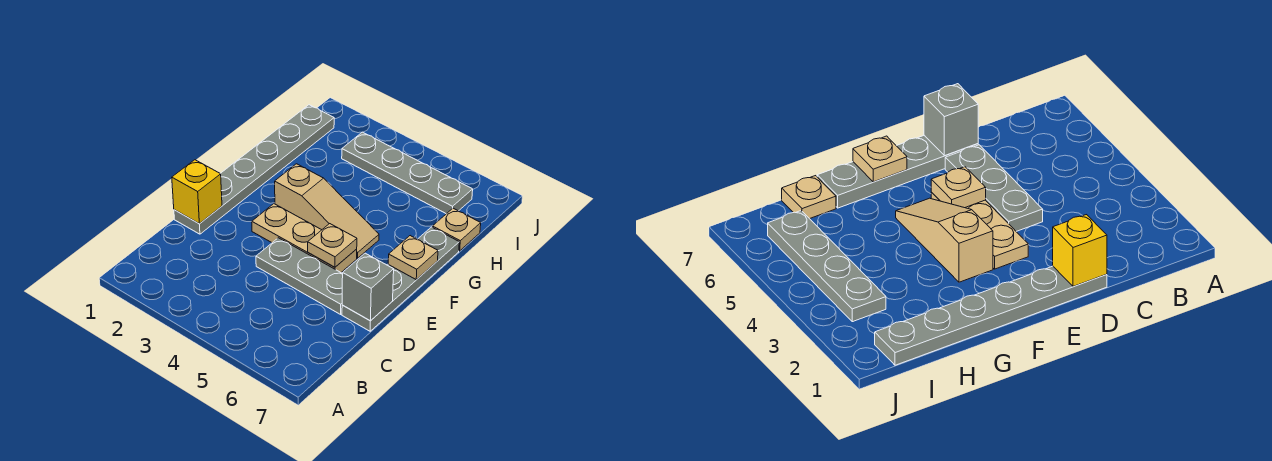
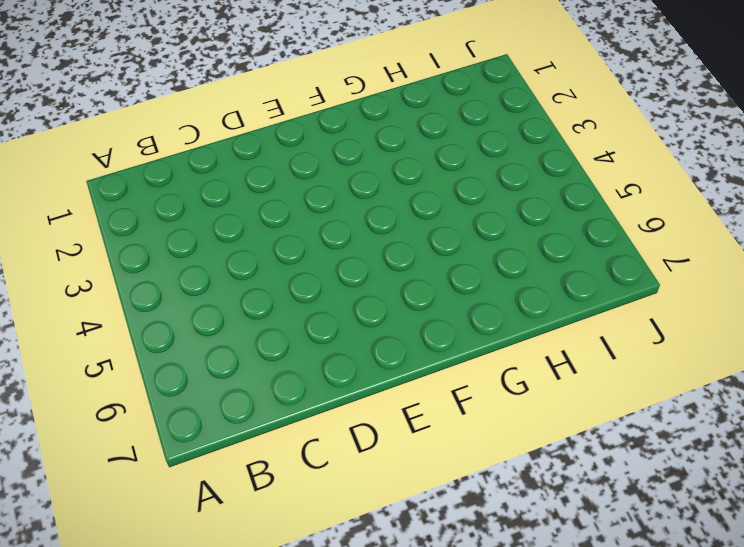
none -> grey plate D1:I1 level 1
none -> grey plate D4:D6 level 1

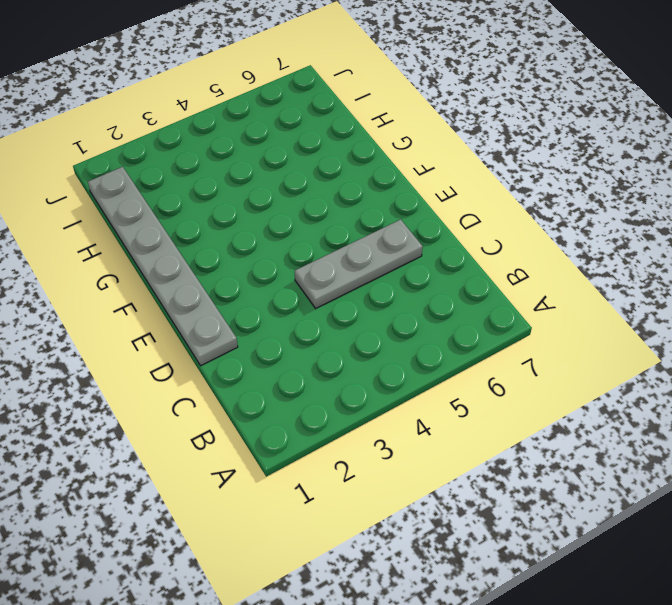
none -> grey plate D7:G7 level 1
none -> tan plate E3:E5 level 1

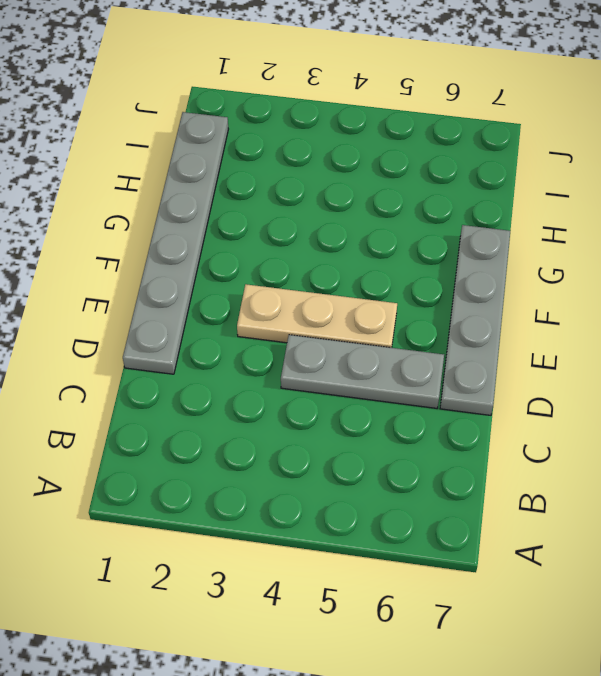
none -> tan slope F3:F5 level 1 top 3
none -> tan plate H7 level 1

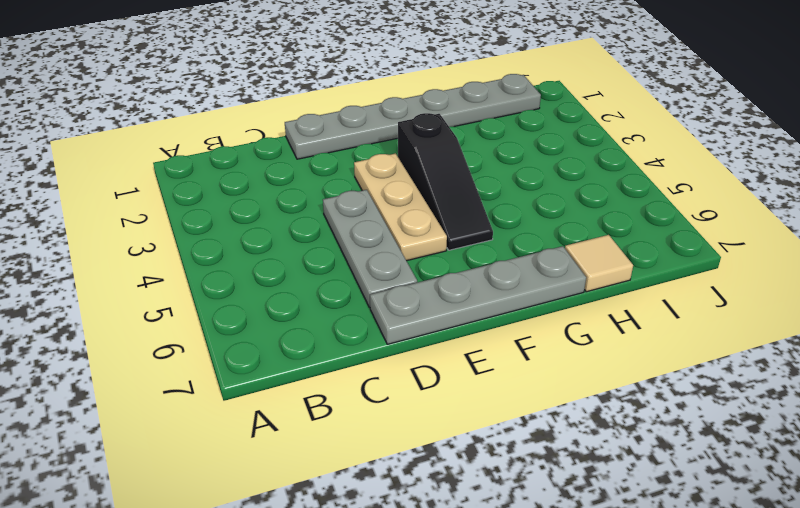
black slope F3:F5 level 1 top 3 -> tan slope F3:F5 level 1 top 3
tan tile H7 level 1 -> tan plate H7 level 1
none -> grey plate I3:I6 level 1
none -> yellow brick D1 level 2

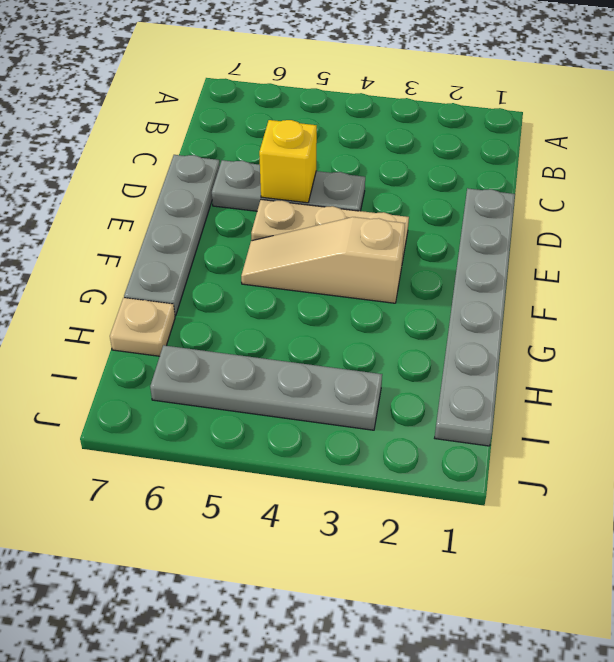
yellow brick D5 level 2 -> yellow brick D1 level 2
none -> grey brick D7 level 2
none -> tan plate E5 level 2

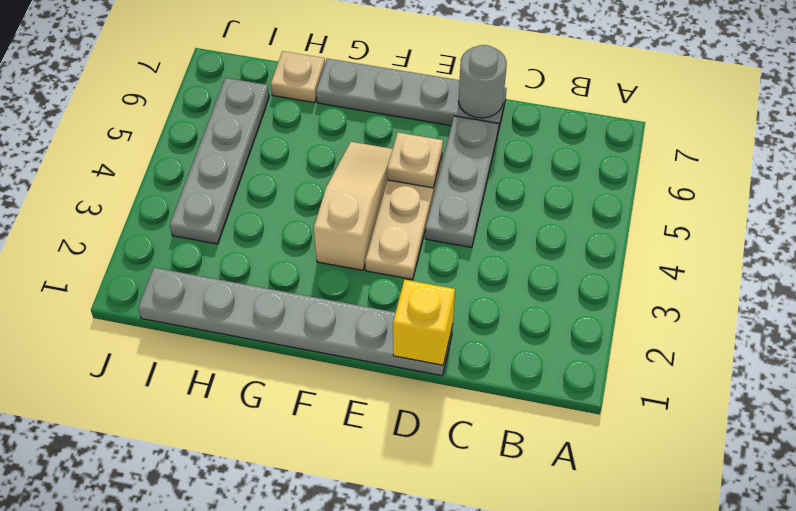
grey round brick D7 level 2 -> grey brick D7 level 2
none -> tan plate F7 level 2

